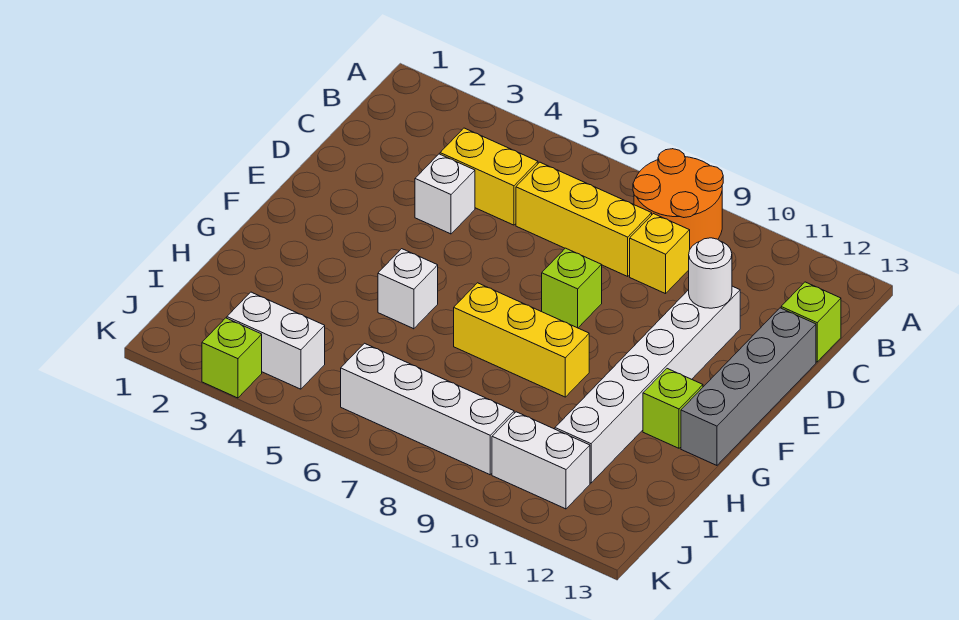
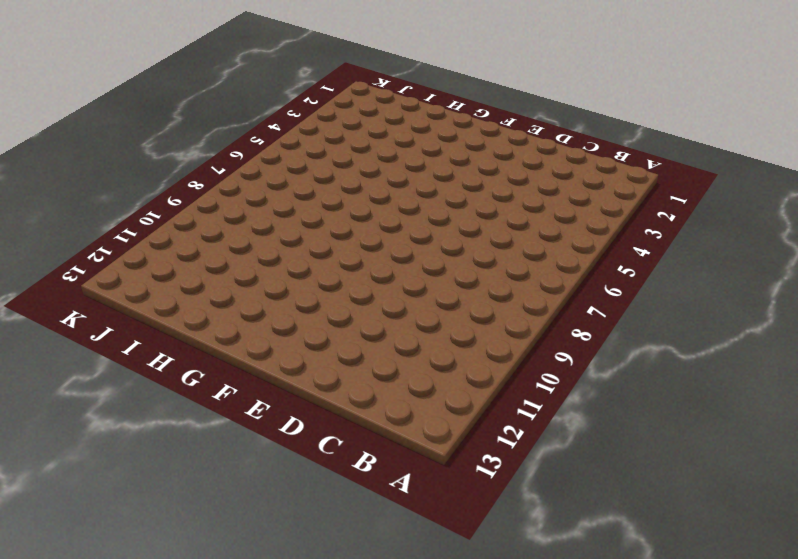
none -> orange round brick A8:B9 level 1
none -> yellow brick C4:C5 level 1
none -> yellow brick C6:C8 level 1

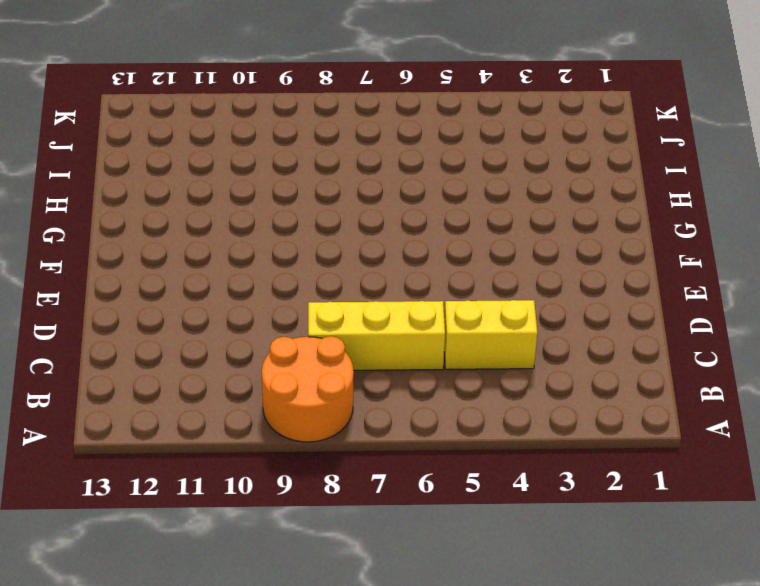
none -> yellow brick C9 level 1
none -> lime brick C13 level 1
none -> white brick D4 level 1

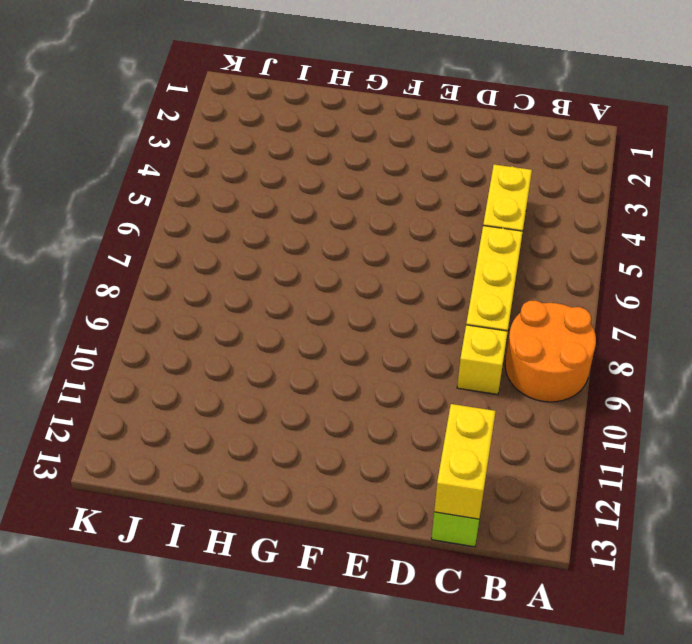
yellow brick C12:C13 level 2 -> none
none -> white brick D4 level 1
none -> white brick D11:I11 level 1
none -> grey brick D13:G13 level 1

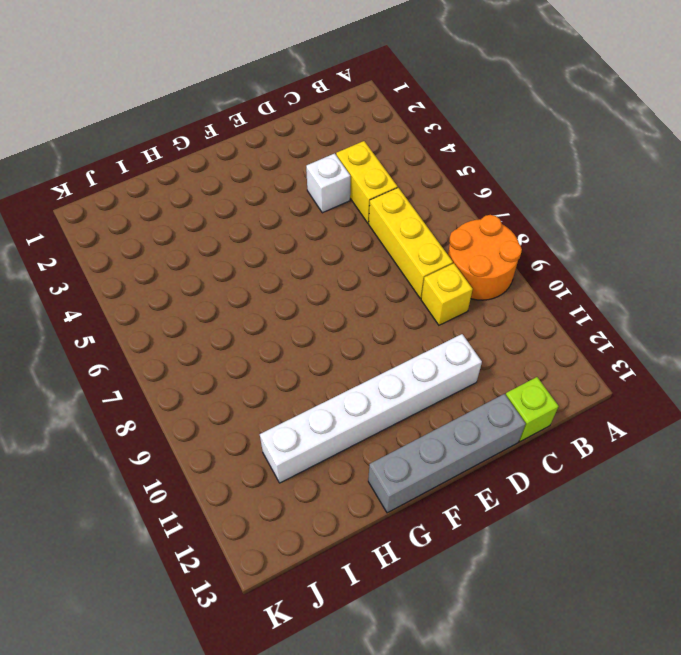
none -> lime brick E8 level 1
none -> white brick G5 level 1
none -> yellow brick G7:G9 level 1

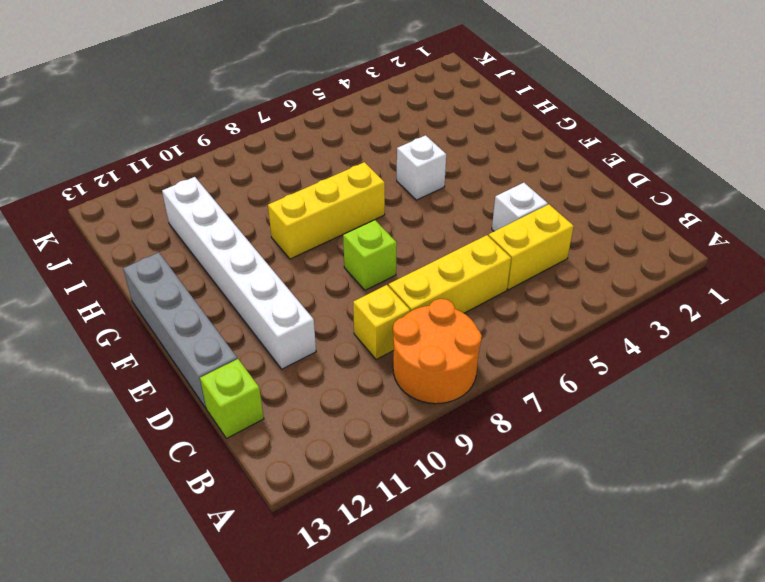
none -> lime brick G12 level 1
none -> white brick J3:J4 level 1
none -> white brick J6:J9 level 1

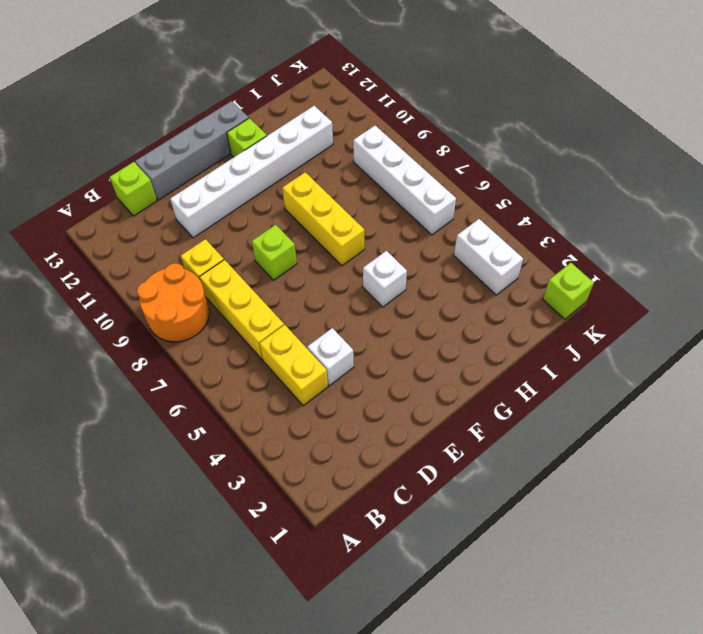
lime brick K1 level 1 -> lime brick K3 level 1
none -> white brick J10:J11 level 1
none -> white round brick D11 level 2

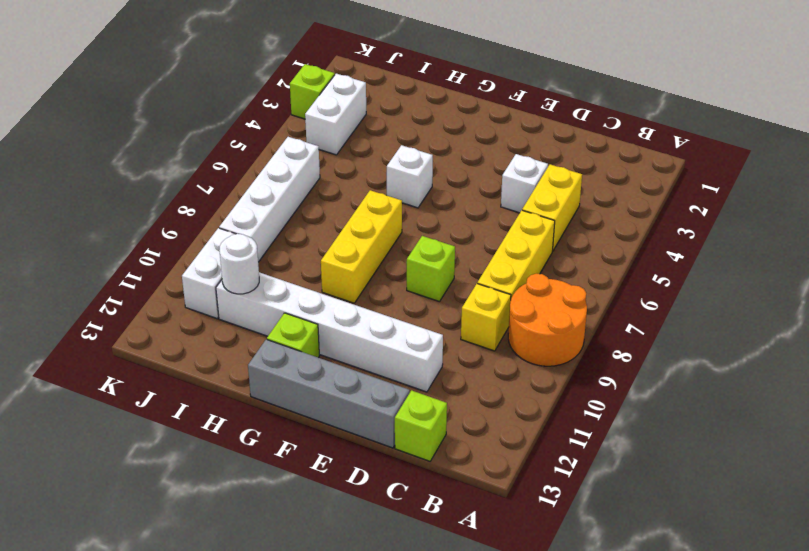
white round brick I11 level 2 -> white round brick D11 level 2

